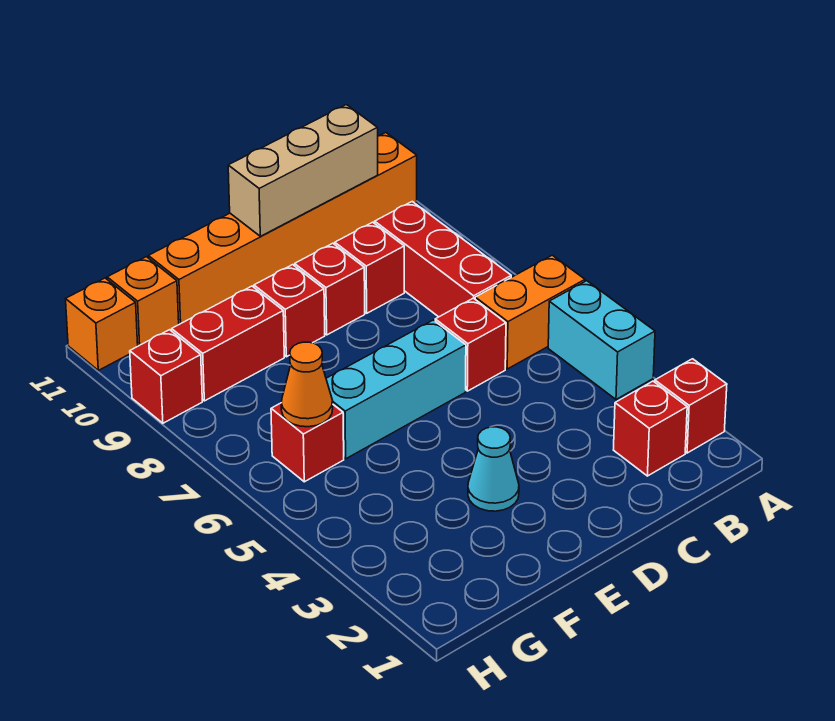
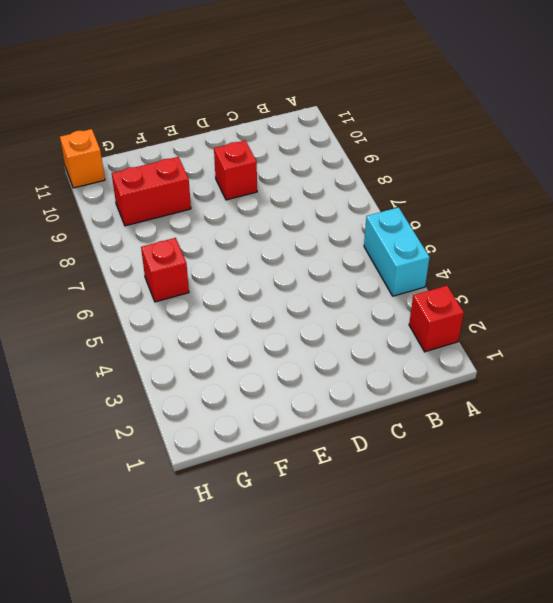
none -> orange brick A6:B6 level 1
none -> orange brick A11:F11 level 1
none -> red brick B2 level 1

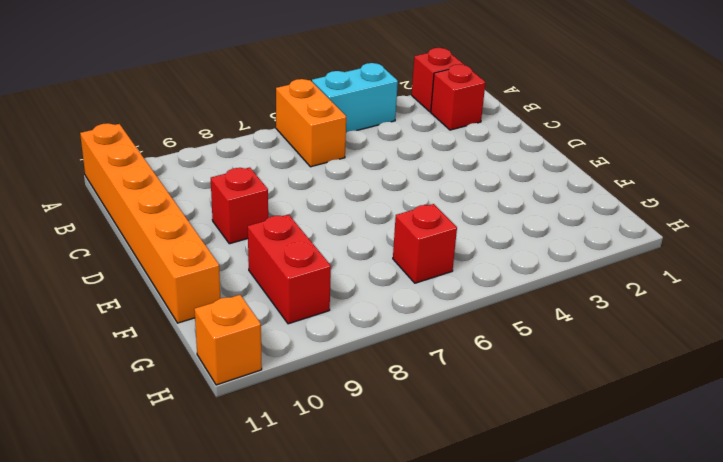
none -> red brick B7:B9 level 1
none -> red brick C6 level 1
none -> red brick C9 level 1

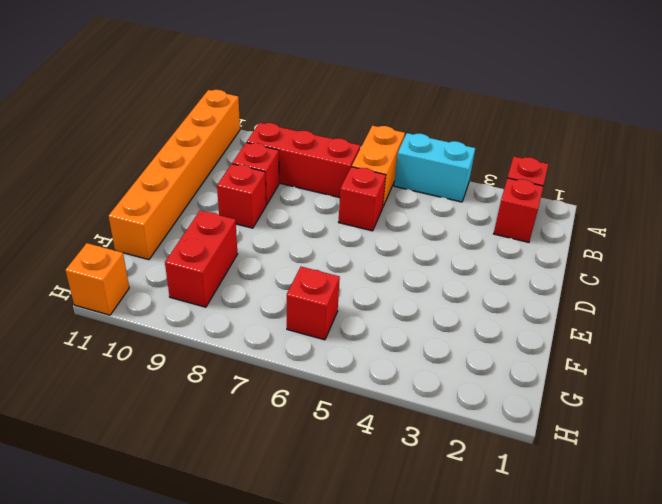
none -> cyan brick D6:F6 level 1
none -> cyan cone E3 level 1
none -> red brick E9 level 1

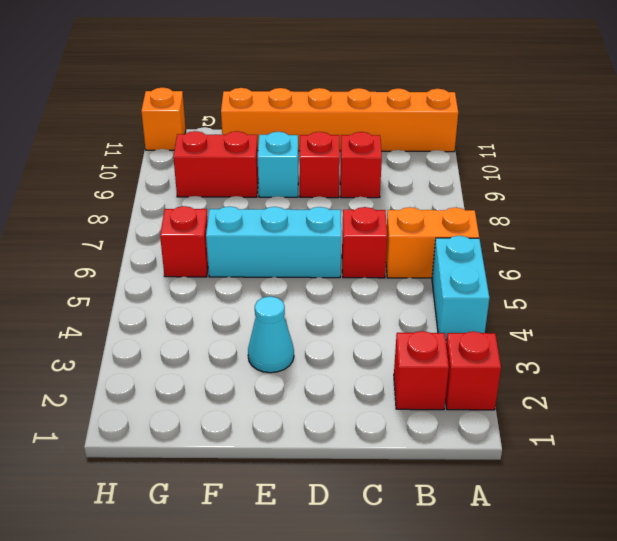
cyan brick E9 level 1 -> red brick E9 level 1
none -> red brick B7:B9 level 1
none -> orange brick G11 level 1
none -> red brick H9 level 1

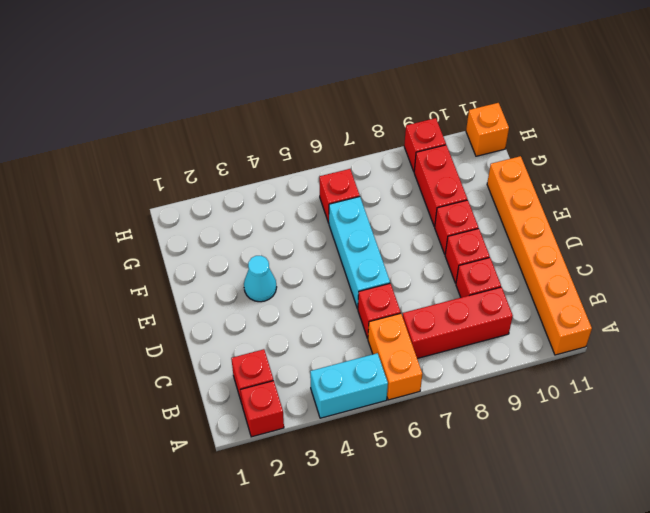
none -> orange brick G11 level 1
none -> tan brick B11:D11 level 2
none -> orange cone G6 level 2

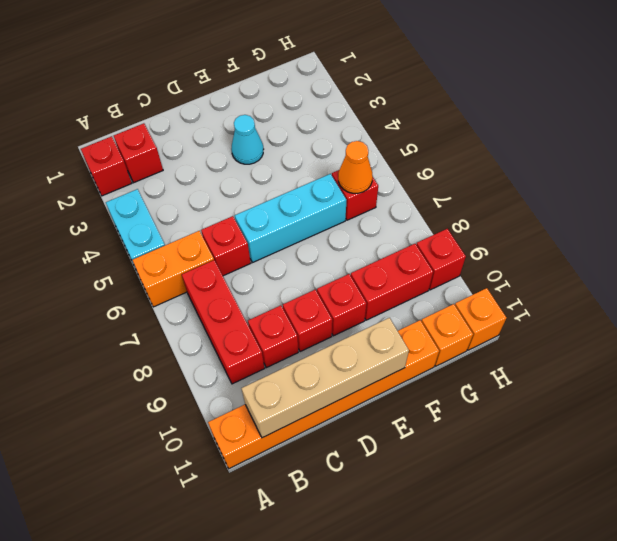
tan brick B11:E11 level 2 -> tan brick B11:D11 level 2

